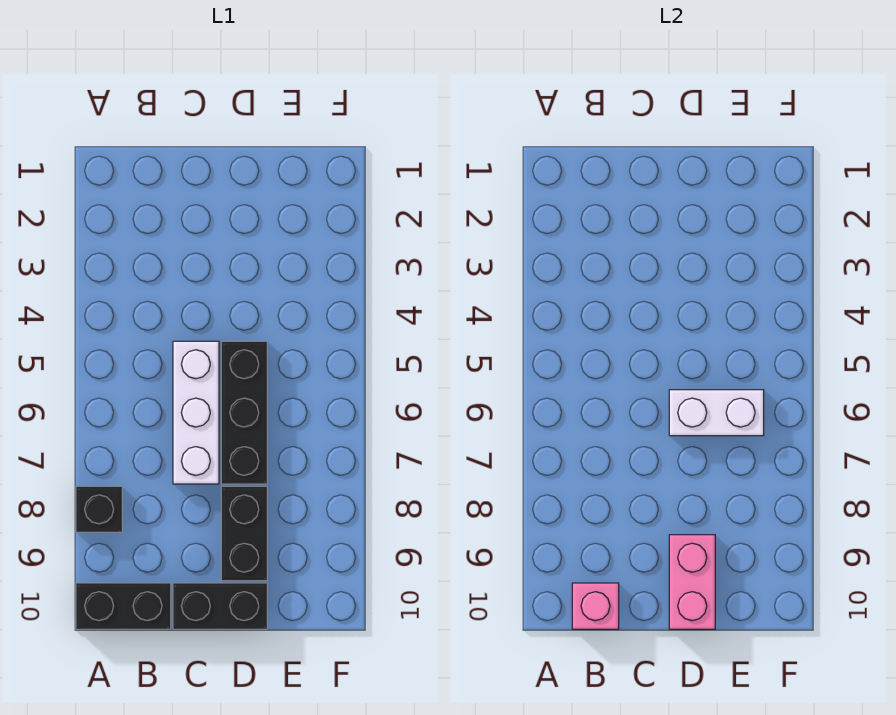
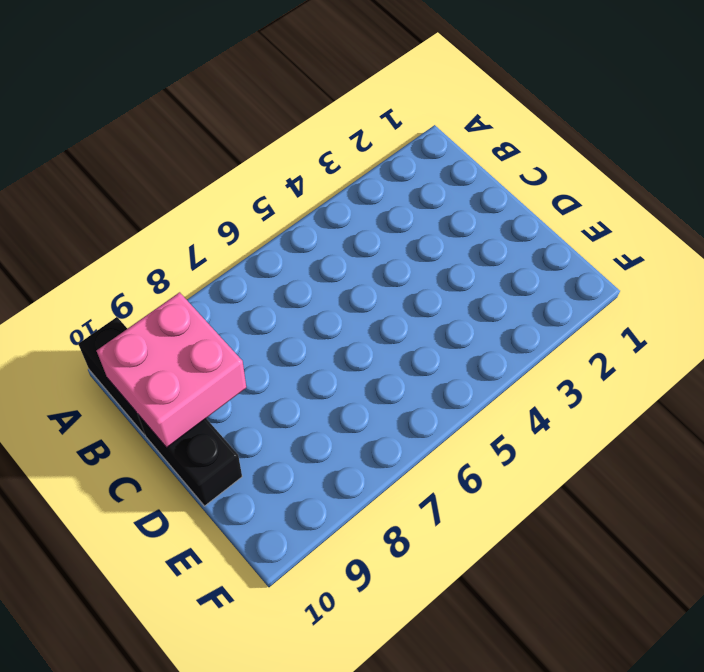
pink brick B9:C10 level 2 -> pink brick B10 level 2
none -> black brick A8 level 1
none -> white brick C5:C7 level 1

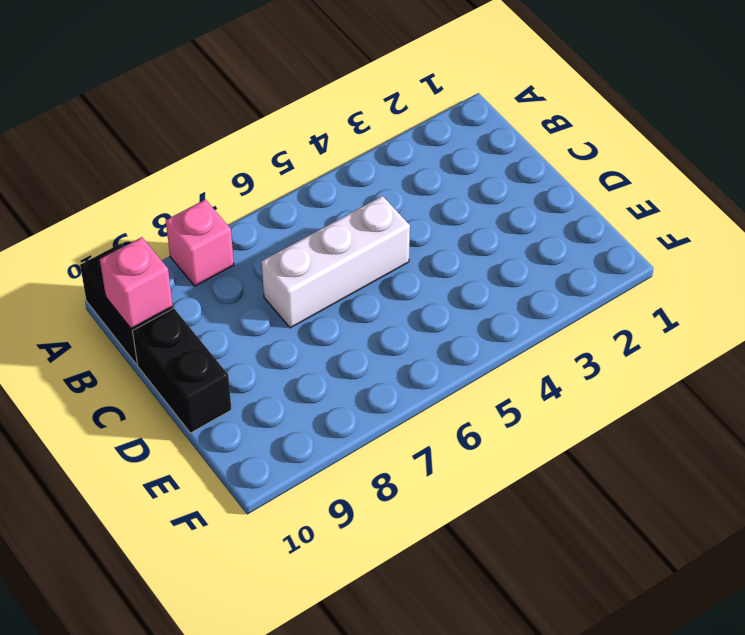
pink brick A8 level 1 -> black brick A8 level 1
none -> black brick D5:D7 level 1
none -> black brick D8:D9 level 1

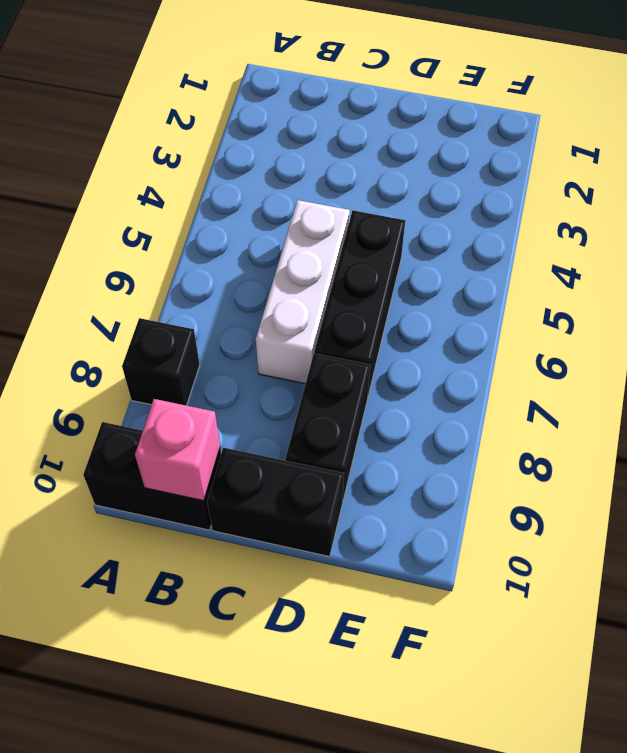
none -> white brick D6:E6 level 2
none -> pink brick D9:D10 level 2

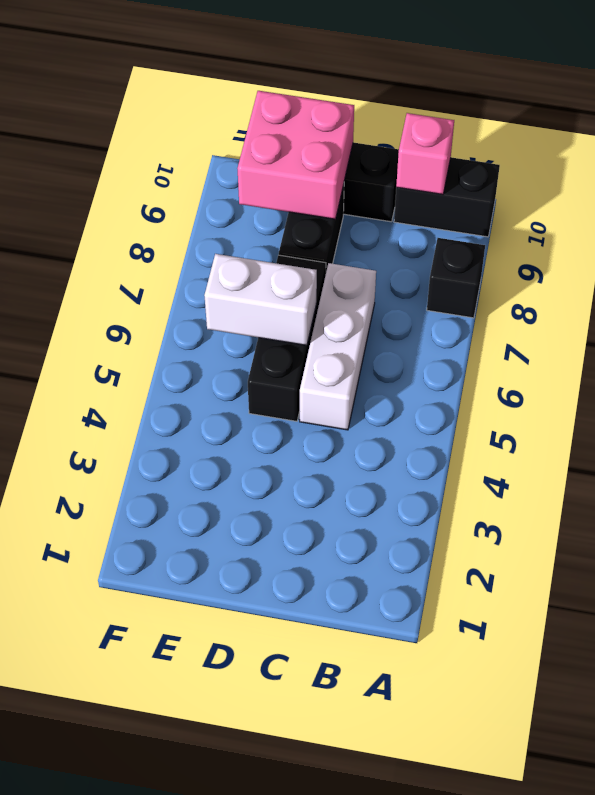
pink brick D9:E10 level 2 -> pink brick D9:D10 level 2

